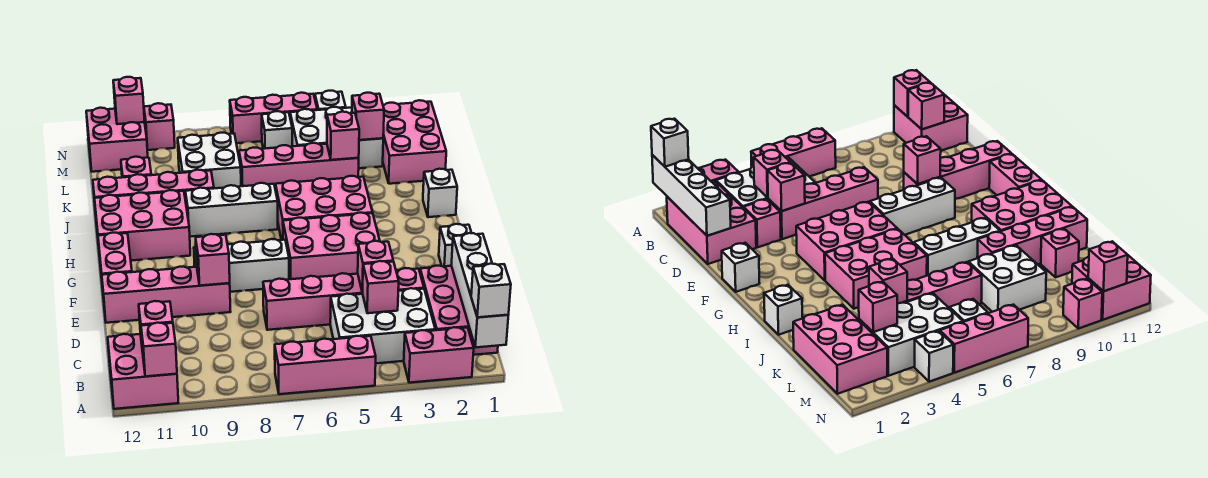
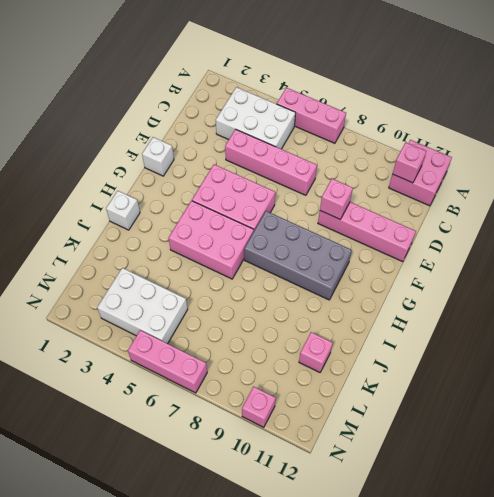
grey brick G7:H10 level 1 -> pink brick H10:I12 level 1
none -> pink brick A2:A3 level 1
none -> pink brick B1:D2 level 1
none -> pink brick D3 level 1
none -> white brick F7:F9 level 1

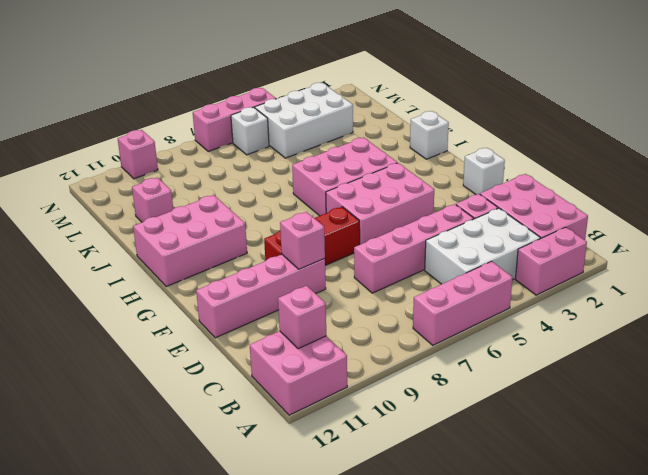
red brick F7:F9 level 1 -> white brick F7:F9 level 1
none -> pink brick F12:G12 level 1
none -> white brick I7:I9 level 1
none -> pink brick J9:J12 level 1
none -> pink brick K1:M2 level 1

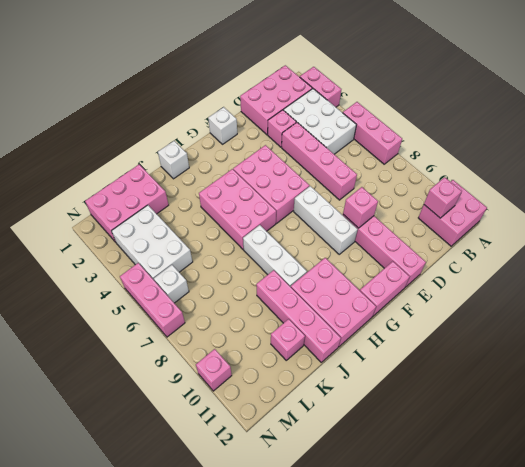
none -> pink brick K4:K7 level 1
none -> white brick K8:L9 level 1
none -> pink brick M11:N12 level 1
none -> white brick N4 level 1

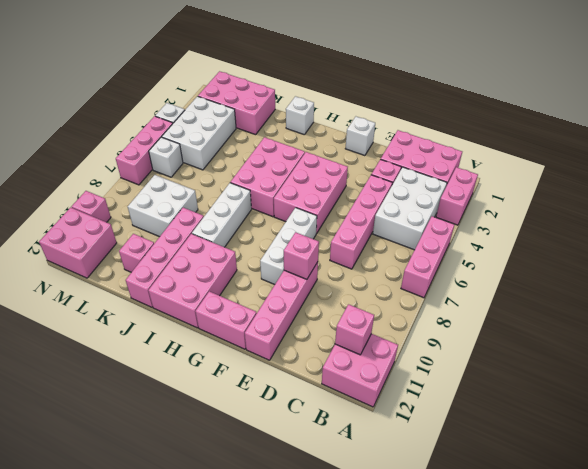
none -> pink brick K4:K7 level 1
none -> white brick A1:D1 level 2
none -> pink brick A11 level 2
none -> pink brick C4 level 2

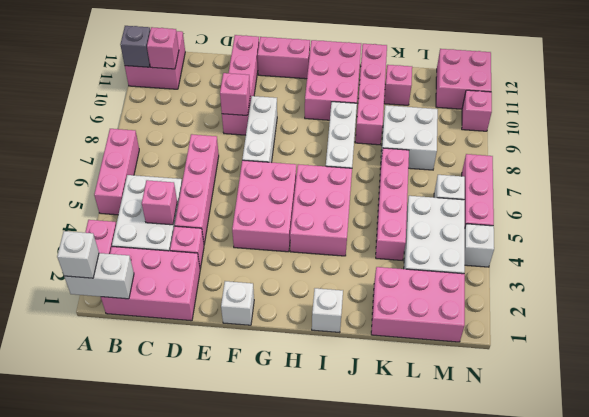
white brick A1:B1 level 2 -> white brick A1:D1 level 2
grey brick A11 level 2 -> pink brick A11 level 2
none -> pink brick D4 level 2
none -> pink brick K4 level 2
none -> pink brick L3 level 2
none -> pink brick N11 level 2

